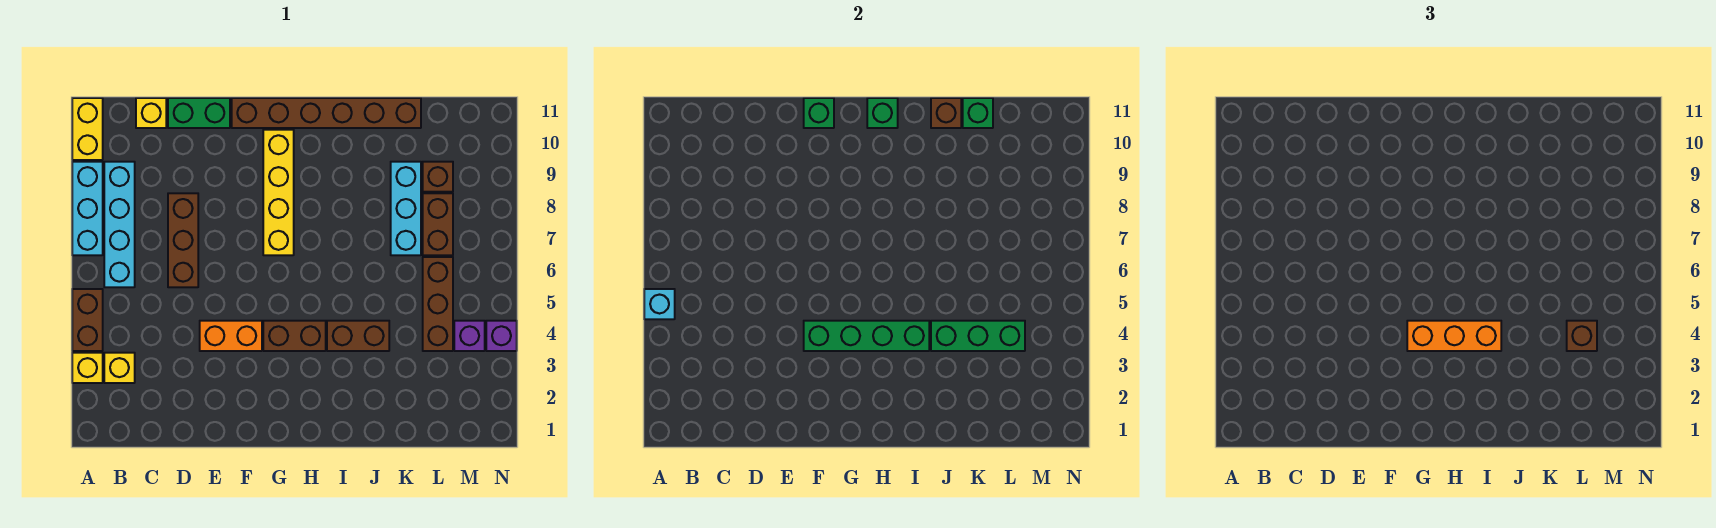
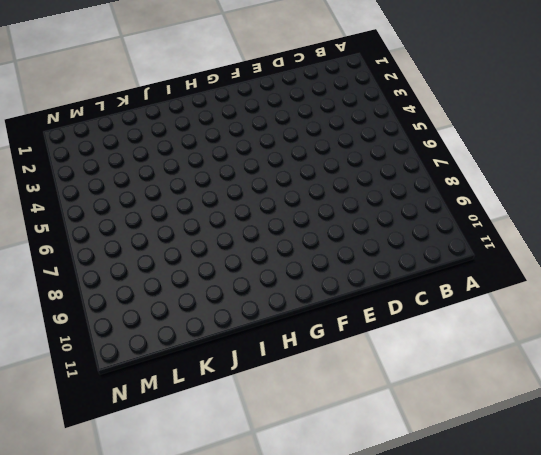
none -> yellow brick A3 level 1
none -> brown brick A4:A5 level 1
none -> cyan brick A7:A9 level 1

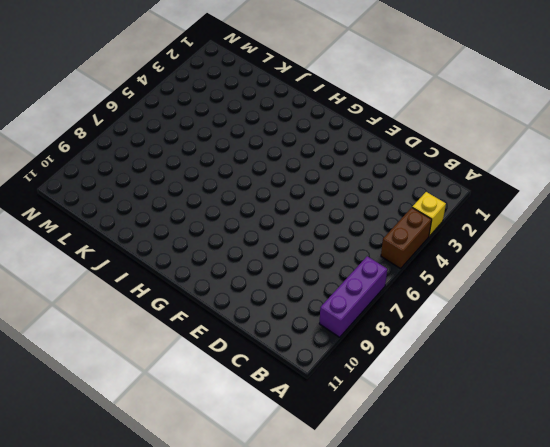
purple brick A7:A9 level 1 -> cyan brick A7:A9 level 1
none -> yellow brick A10:A11 level 1
none -> yellow brick B3 level 1
none -> cyan brick B6:B9 level 1

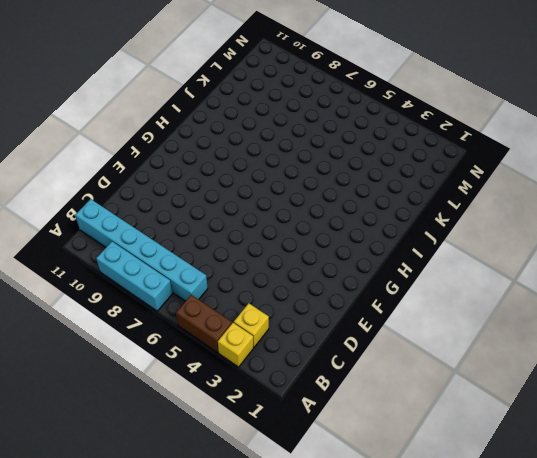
cyan brick B6:B11 level 1 -> cyan brick B6:B9 level 1
none -> yellow brick A10:A11 level 1
none -> yellow brick C11 level 1
none -> brown brick D6:D8 level 1

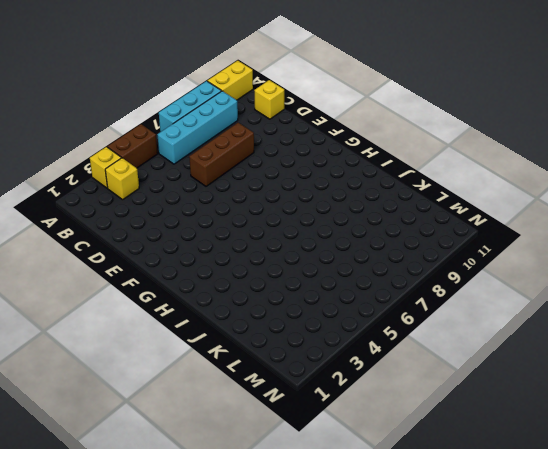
none -> green brick D11:E11 level 1
none -> orange brick E4:F4 level 1
none -> brown brick F11:K11 level 1

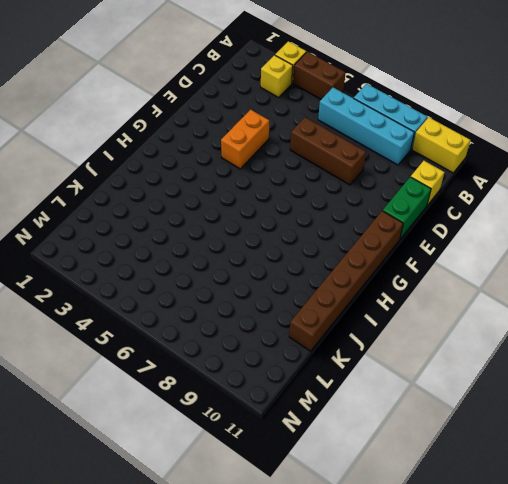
none -> brown brick G4:H4 level 1
none -> yellow brick G7:G10 level 1
none -> brown brick I4:J4 level 1

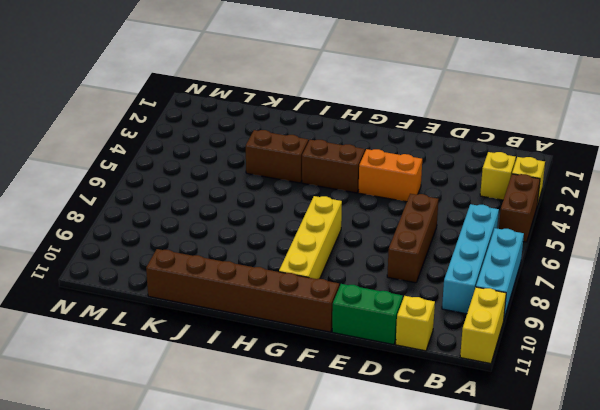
none -> cyan brick K7:K9 level 1
none -> brown brick L4:L6 level 1
none -> brown brick L7:L8 level 1

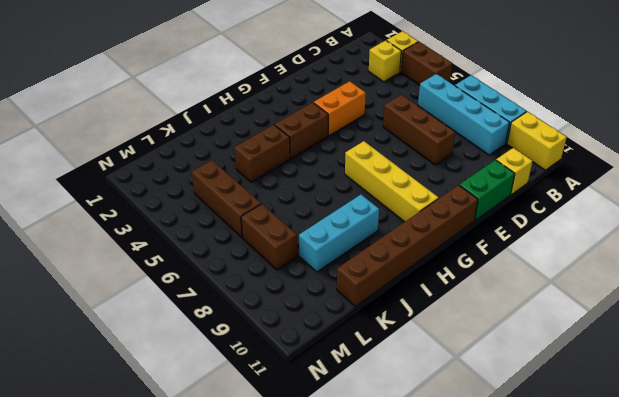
cyan brick I9:K9 level 1 -> cyan brick K7:K9 level 1
none -> brown brick L9 level 1
none -> purple brick M4 level 1
none -> purple brick N4 level 1

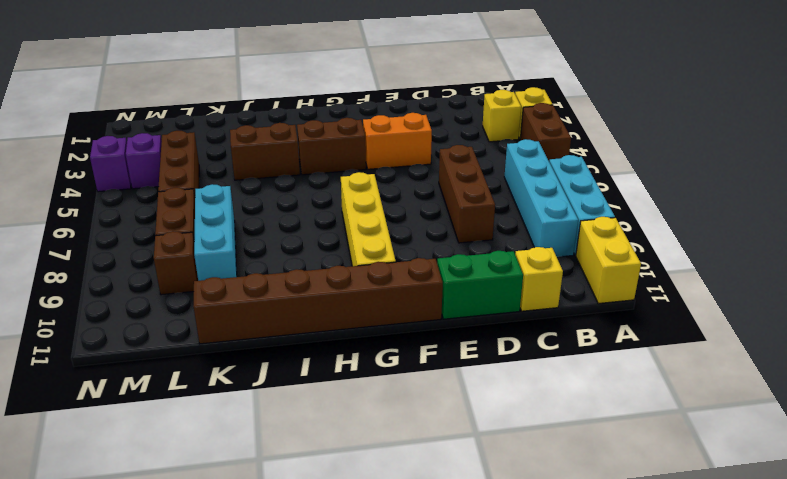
none -> cyan brick A5 level 2
none -> green brick F4:I4 level 2
none -> green brick F11 level 2

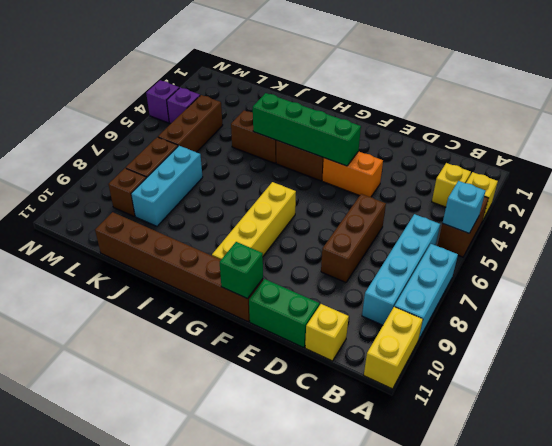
none -> green brick H11 level 2
none -> green brick J4:L4 level 2
none -> brown brick J11 level 2

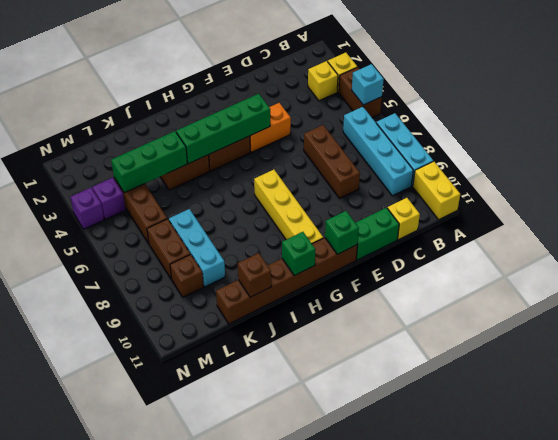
none -> green brick K11 level 2
none -> orange brick G4:I4 level 3
none -> brown brick L4 level 3

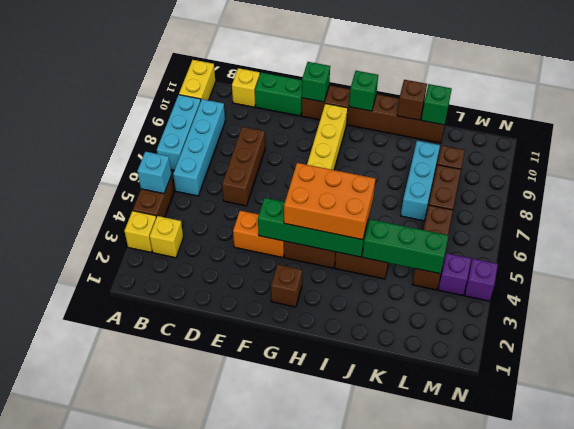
brown brick G2 level 1 -> brown brick L4 level 3
orange brick G4:I5 level 3 -> orange brick G4:I4 level 3

